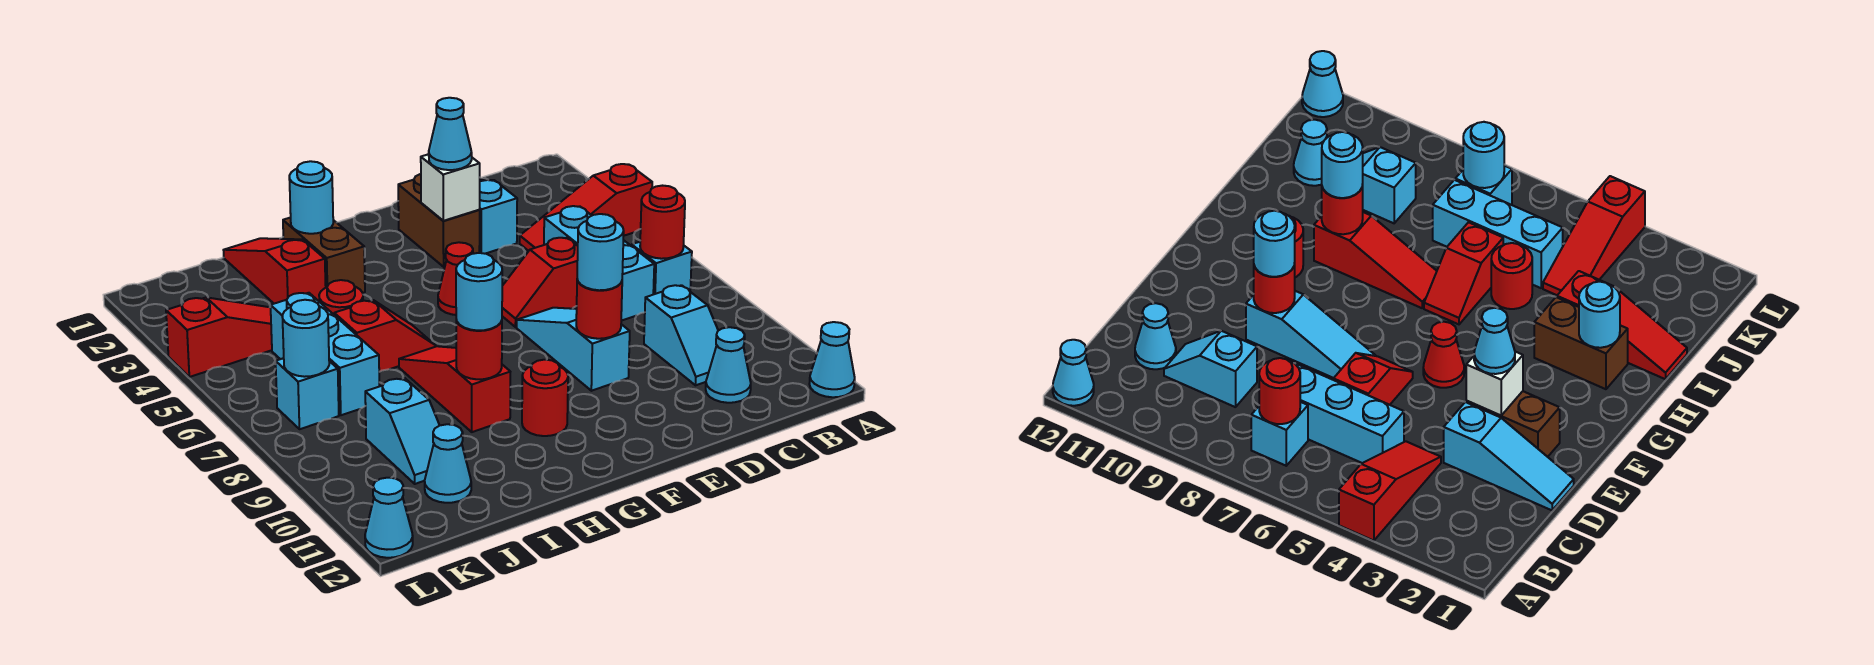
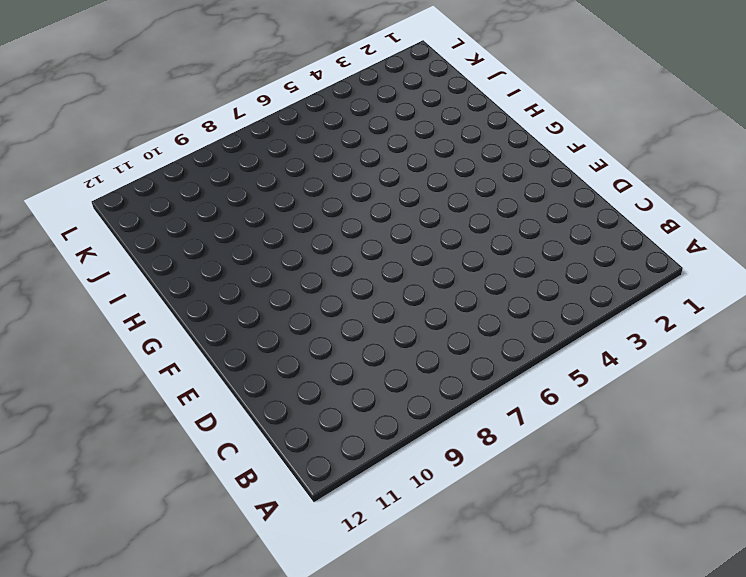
none -> red slope A4:C4 level 1 top A
none -> cyan cone A12 level 1
none -> cyan brick B7 level 1
none -> cyan brick C5:C7 level 1

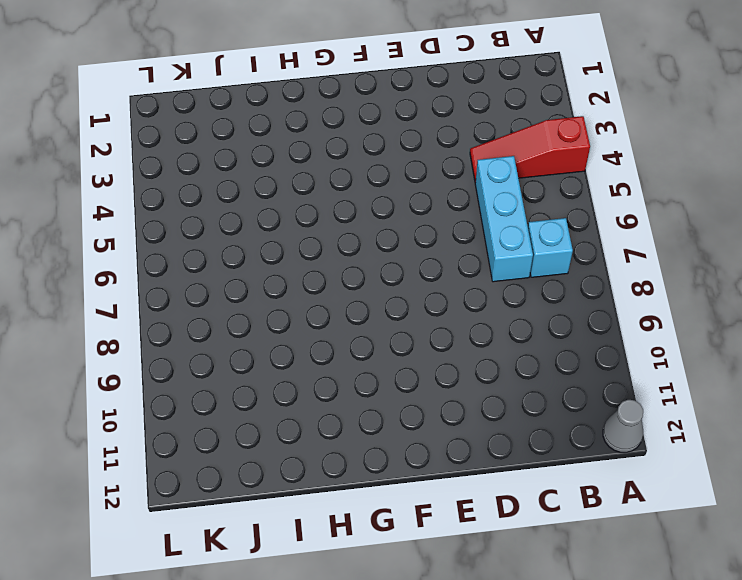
grey cone A12 level 1 -> cyan cone A12 level 1
none -> cyan slope C9:C10 level 1 top 9
none -> cyan cone C11 level 1
none -> cyan slope D1:D3 level 1 top 3
none -> red slope D6:E6 level 1 top D

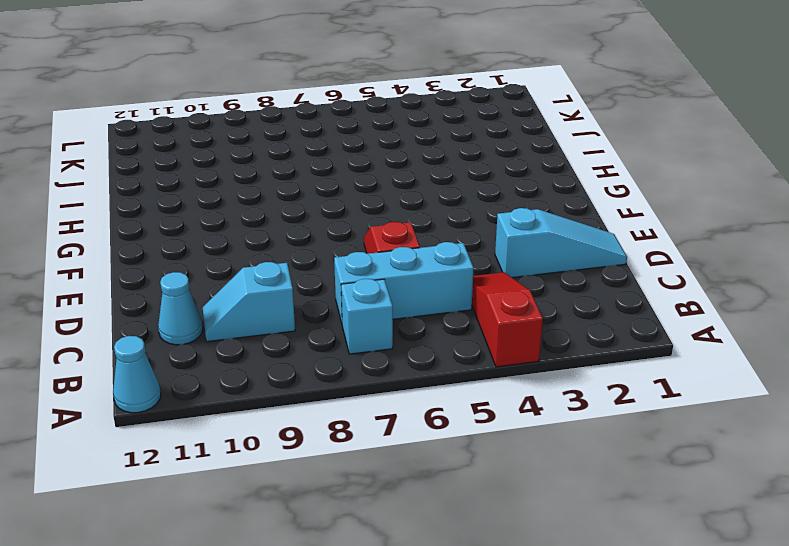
none -> brown brick E2:E3 level 1
none -> cyan slope E7:E9 level 1 top 9
none -> red cone F5 level 1
none -> red round brick G10 level 1

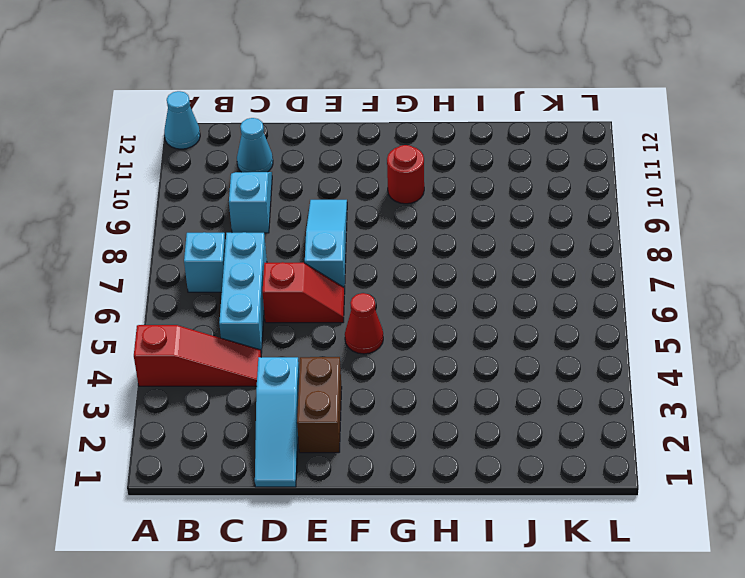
cyan slope E7:E9 level 1 top 7 -> cyan slope E7:E9 level 1 top 9
none -> brown brick H2:H3 level 1
none -> red slope H6:I6 level 1 top I
none -> red slope H7:H9 level 1 top 9
none -> red slope I1:I3 level 1 top 3

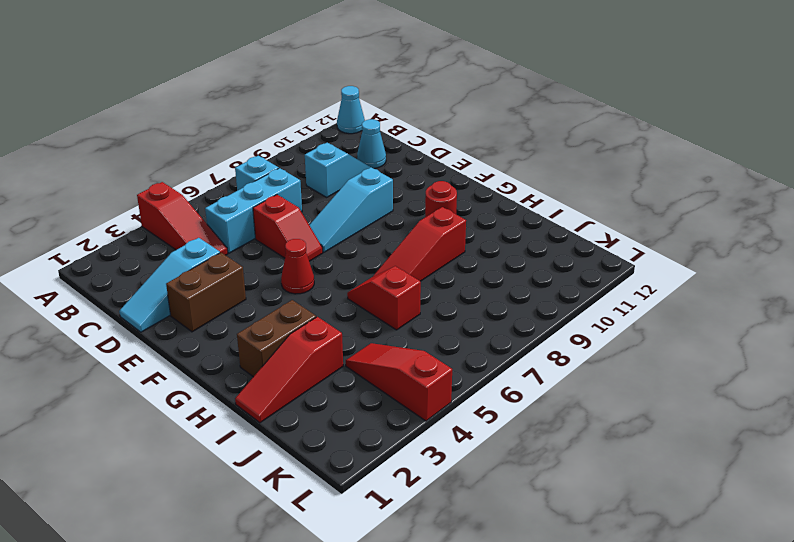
none -> red round brick I5 level 1
none -> cyan brick J5:J7 level 1
none -> cyan slope J9:J10 level 1 top 9
none -> cyan cone J11 level 1

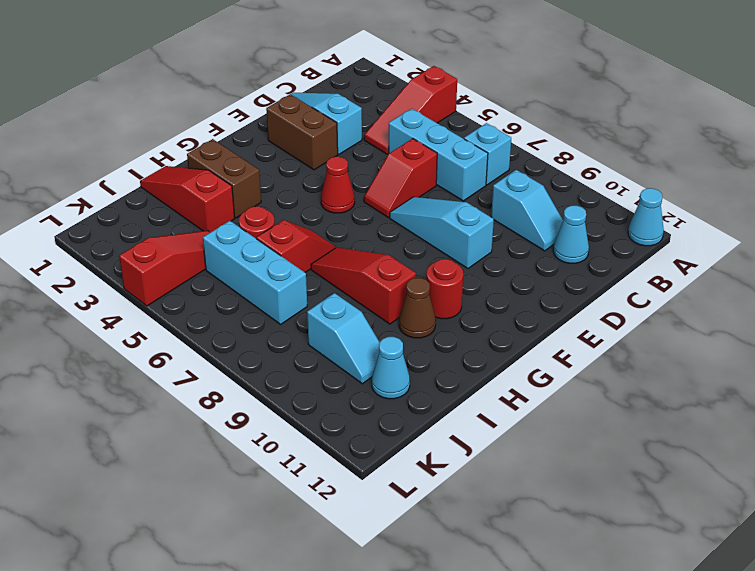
brown cone H10 level 1 -> none
none -> cyan brick K7 level 1
none -> cyan cone L12 level 1
none -> red round brick B7 level 2
none -> white brick E3 level 2

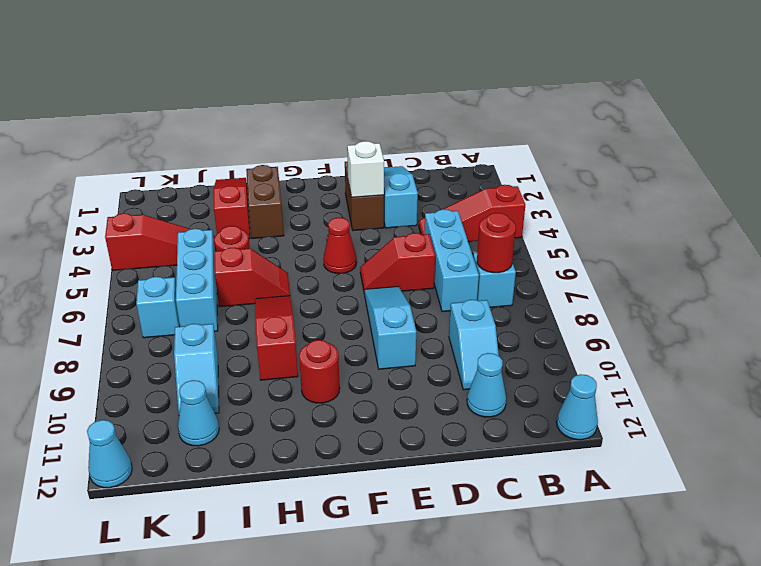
none -> red round brick E9 level 2
none -> cyan round brick H2 level 2
none -> red round brick H9 level 2
none -> cyan round brick K7 level 2

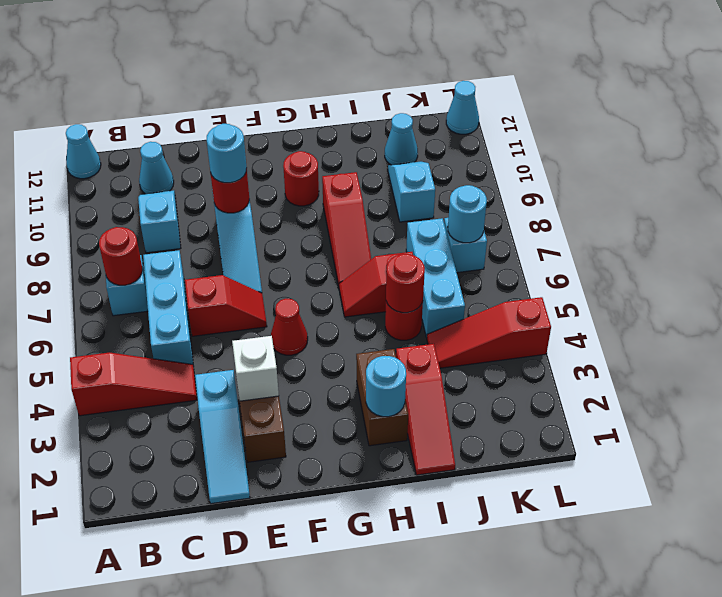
red round brick I5 level 2 -> red round brick H9 level 2
none -> cyan cone E3 level 3
none -> cyan round brick H9 level 3

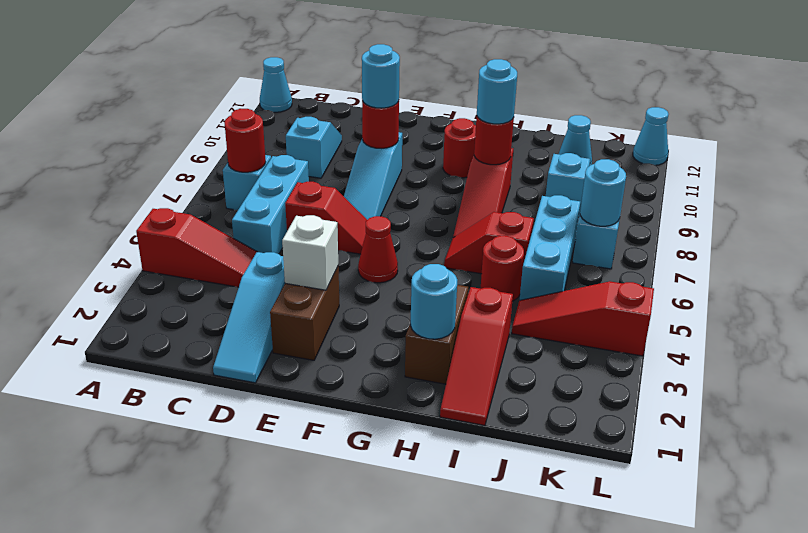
none -> cyan cone C11 level 1
none -> cyan cone E3 level 3

